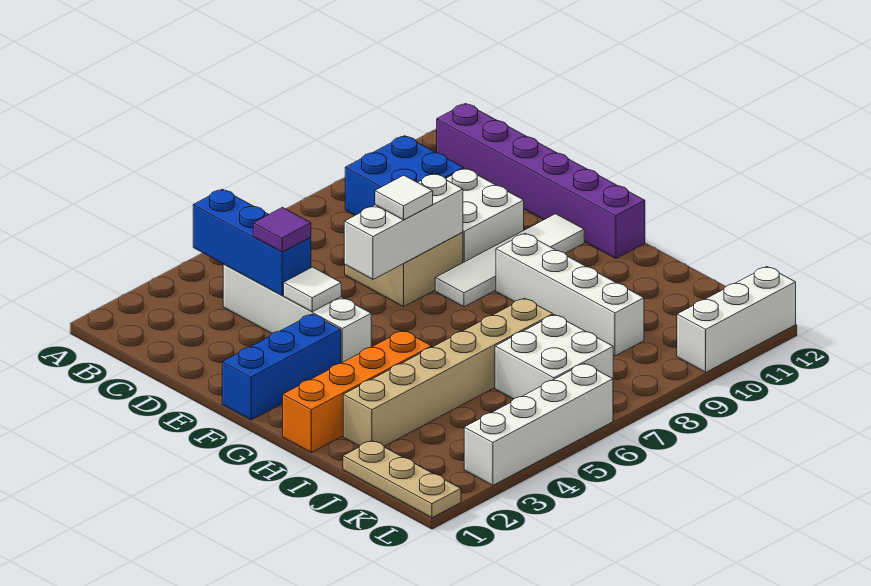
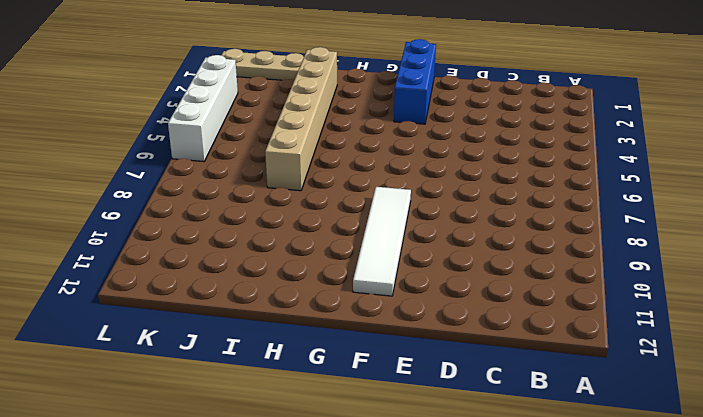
none -> blue brick B9:C10 level 1
none -> purple brick B12:G12 level 1
none -> white brick C4:F4 level 1

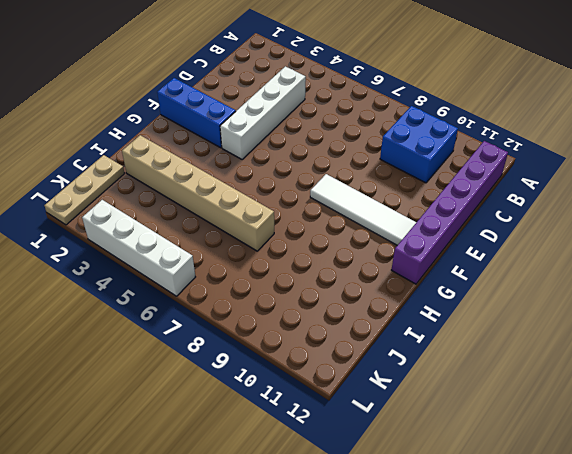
none -> tan brick D7:E8 level 1
none -> white brick D9:E10 level 1
none -> white brick G9:J9 level 1

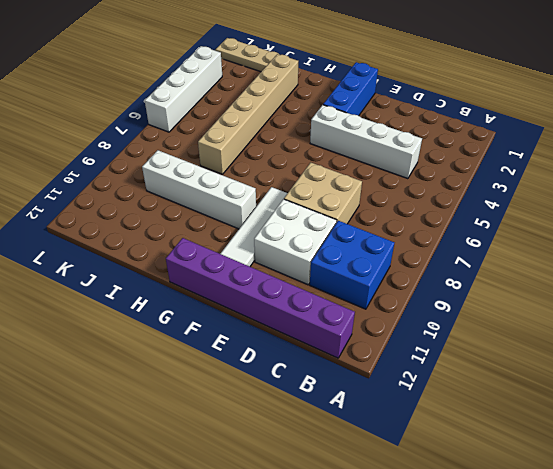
none -> orange brick H1:H4 level 1
none -> white brick J6:K7 level 1
none -> white brick L10:L12 level 1

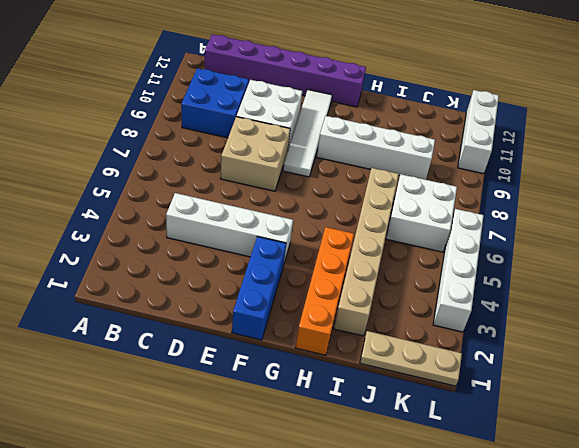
none -> blue brick B4:D4 level 2
none -> white tile E4 level 2
none -> white brick E6:E8 level 2

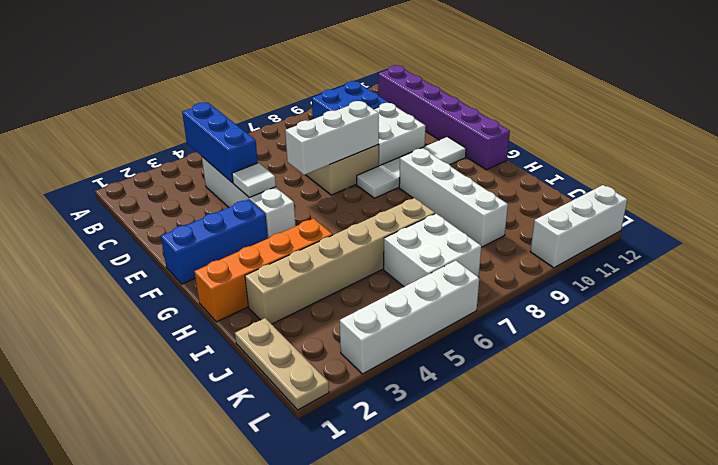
none -> purple tile D4 level 3
none -> white tile E7 level 3

